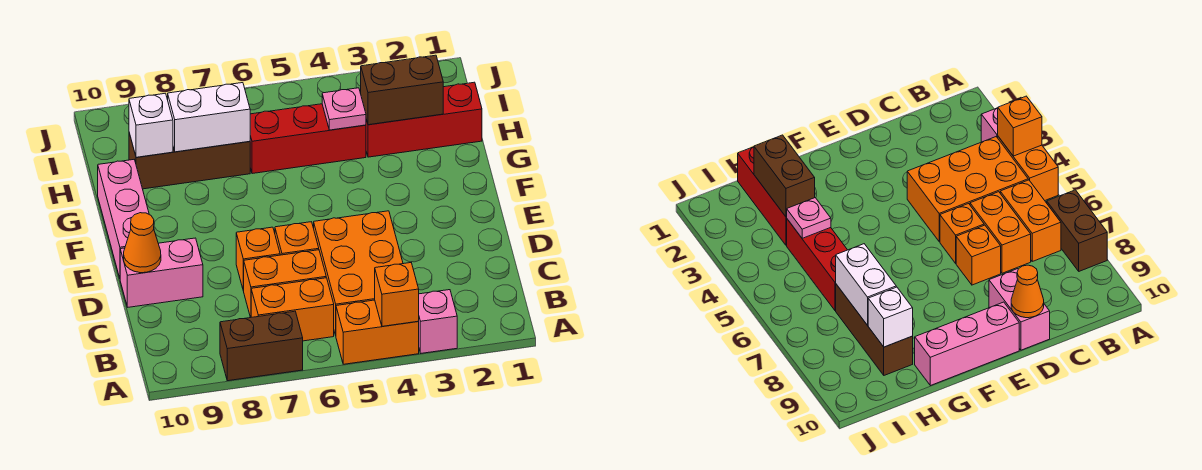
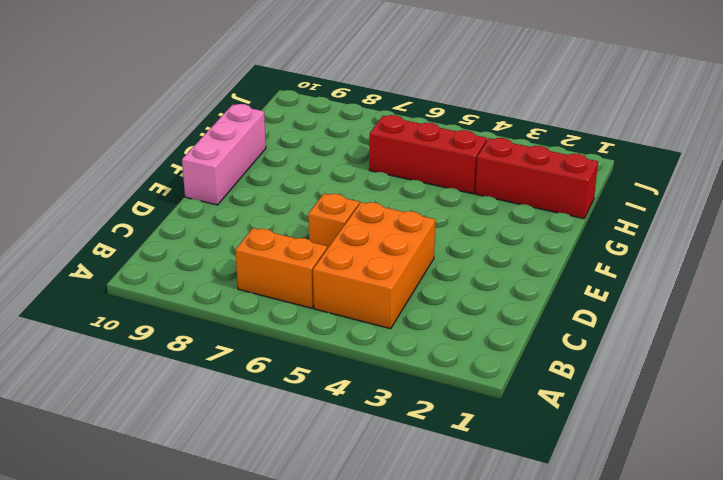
none -> pink brick A3 level 1
none -> orange brick A4:A5 level 1
none -> brown brick A7:A8 level 1

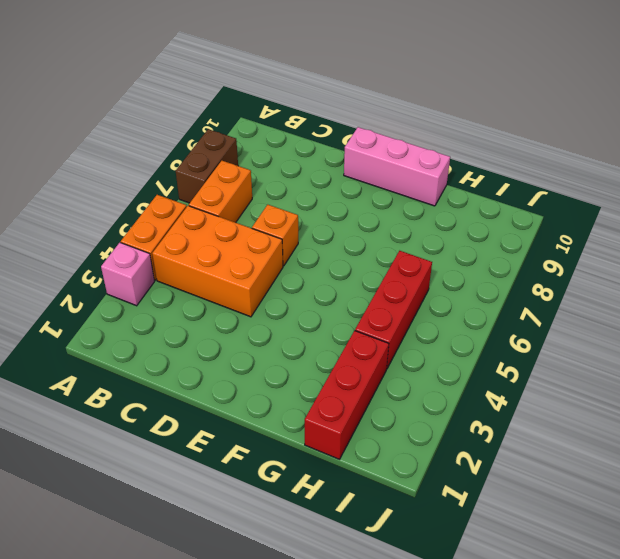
none -> orange brick C6:C7 level 1
none -> orange brick D7 level 1
none -> pink brick D9:D10 level 1

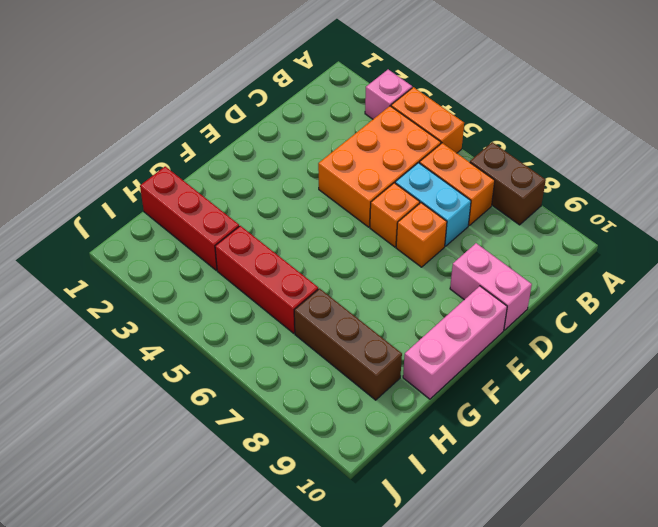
cyan brick C6:C7 level 1 -> orange brick C6:C7 level 1
none -> orange brick A4 level 2
none -> orange cone D10 level 2
none -> brown brick H2:H3 level 2

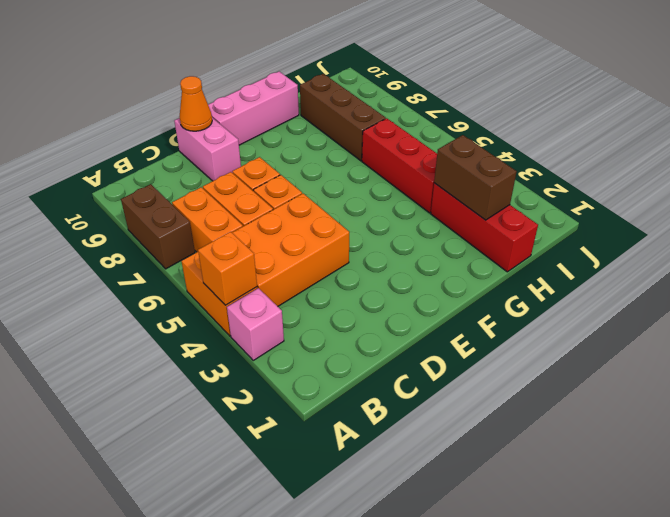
none -> pink plate H4 level 2
none -> white brick H7:H8 level 2
none -> white brick H9 level 2

